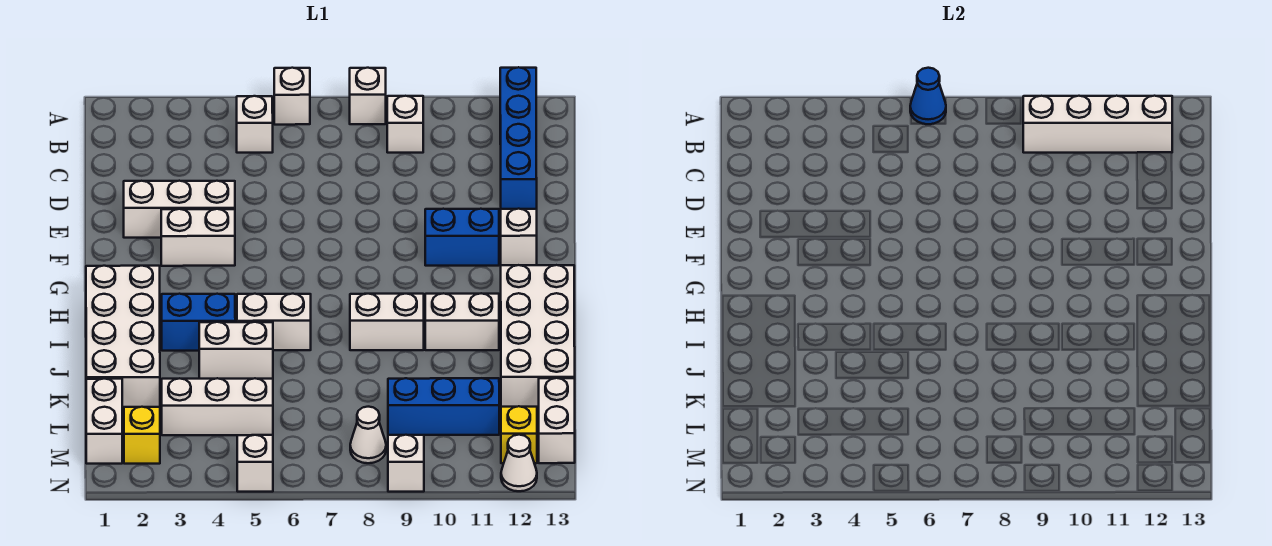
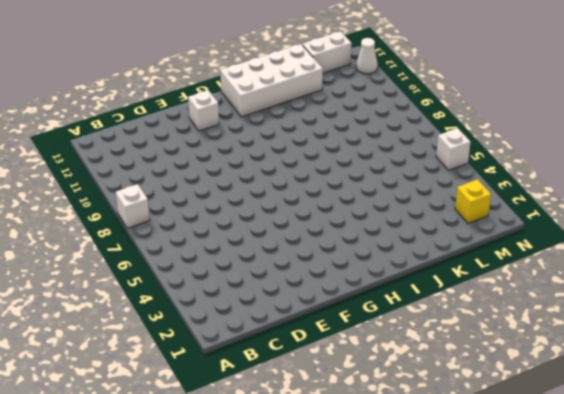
none -> white brick A6 level 1
none -> blue brick A12:D12 level 1
none -> white brick B5 level 1

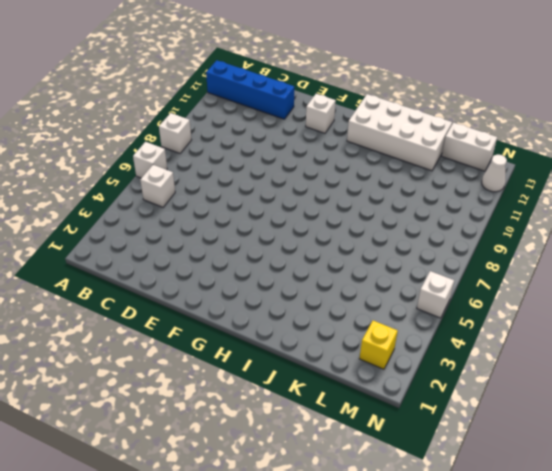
none -> white brick B9 level 1
none -> white brick E2:E4 level 1
none -> white brick F3:F4 level 1

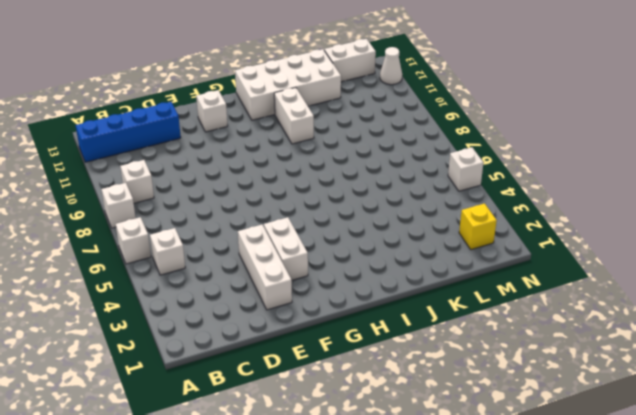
none -> blue brick F10:F11 level 1
none -> white brick H1:K2 level 1
none -> blue brick I3:I4 level 1

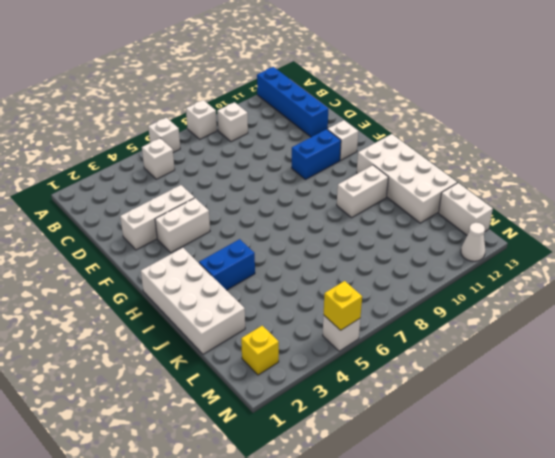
yellow brick N5 level 2 -> yellow brick M12 level 1
none -> white brick I5:I6 level 1
none -> white brick I8:I9 level 1
none -> white brick J4:J5 level 1

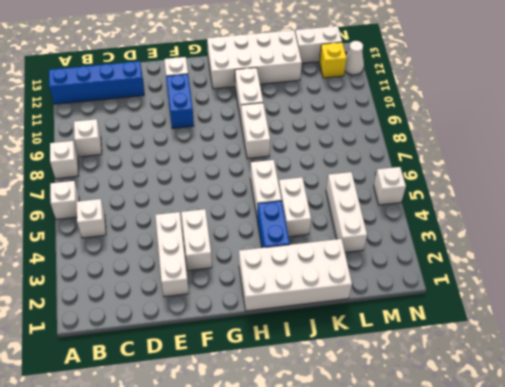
none -> white brick L1:M1 level 1
none -> blue brick L9:L11 level 1
none -> yellow brick M2 level 1

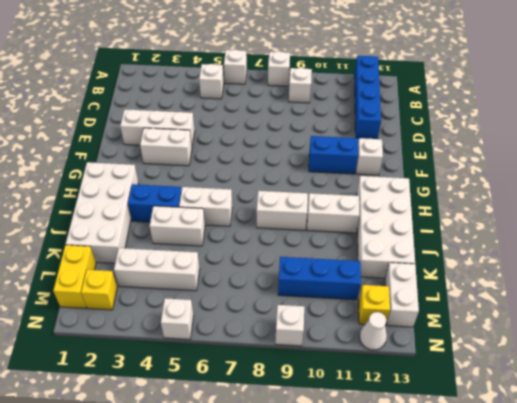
yellow brick L1:M1 level 1 -> white brick L1:M1 level 1
none -> white cone M8 level 1
none -> blue cone A6 level 2
none -> white brick B9:B12 level 2

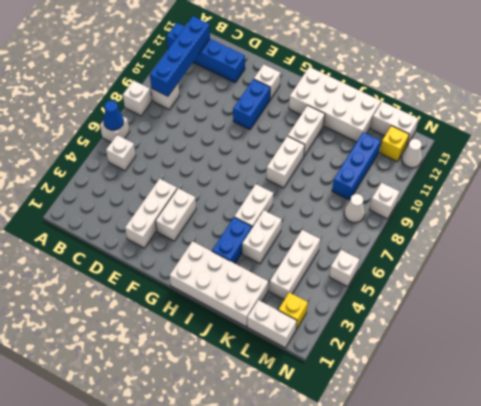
blue brick B9:B12 level 2 -> white brick B9:B12 level 2

